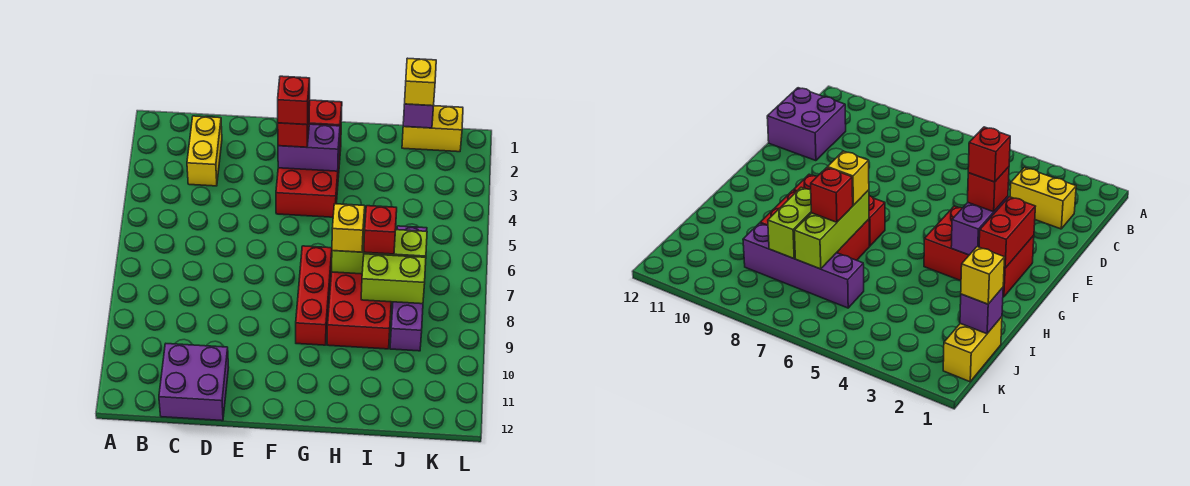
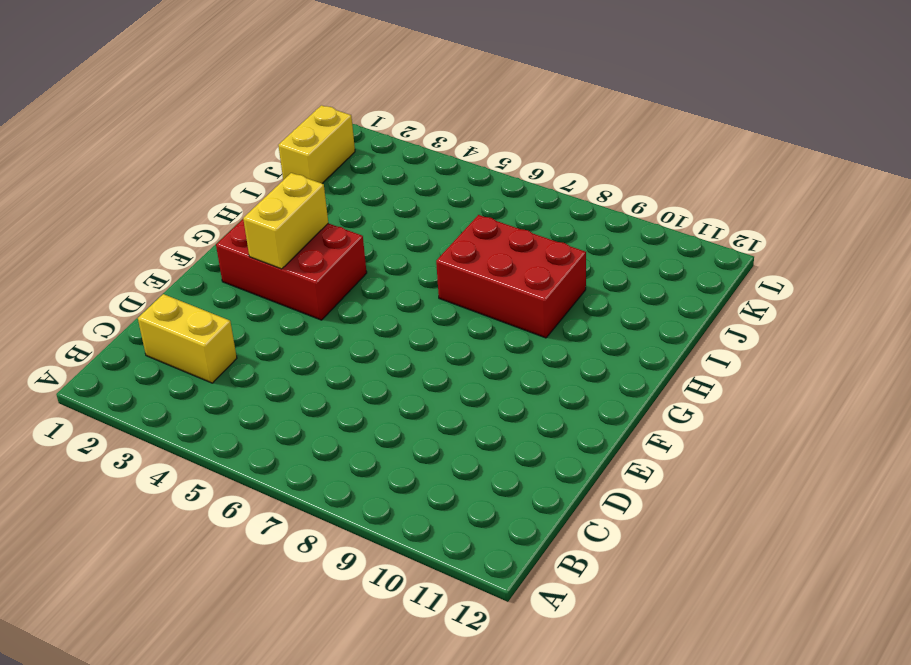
yellow brick F3:G3 level 2 -> purple brick F3:G3 level 2
none -> purple brick C11:D12 level 1
none -> red brick G7:G9 level 1
none -> purple brick J6:J9 level 1

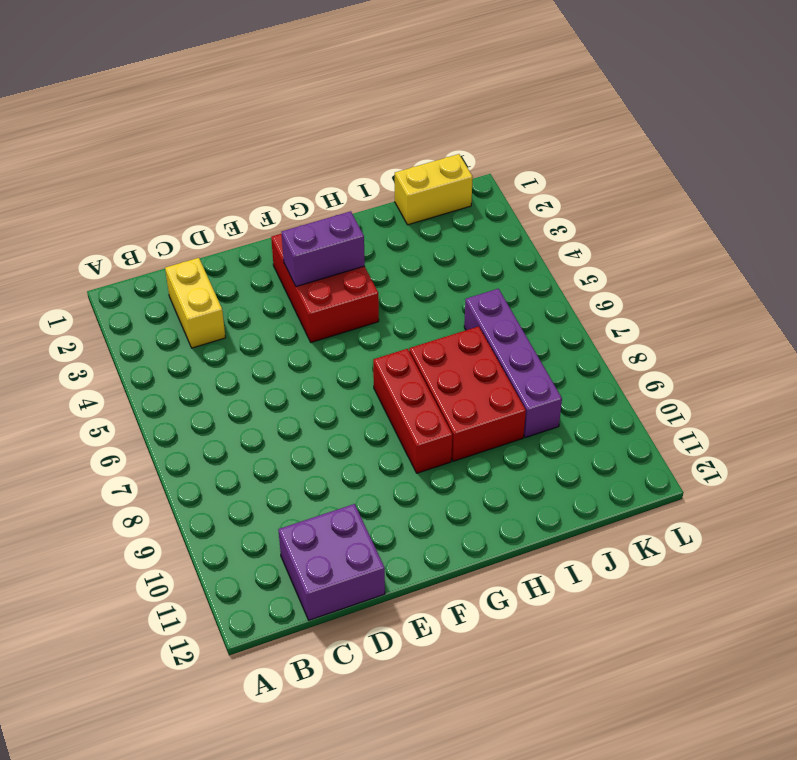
none -> red brick F2:G2 level 2
none -> lime brick H7:J7 level 2
none -> lime brick I8:J8 level 2

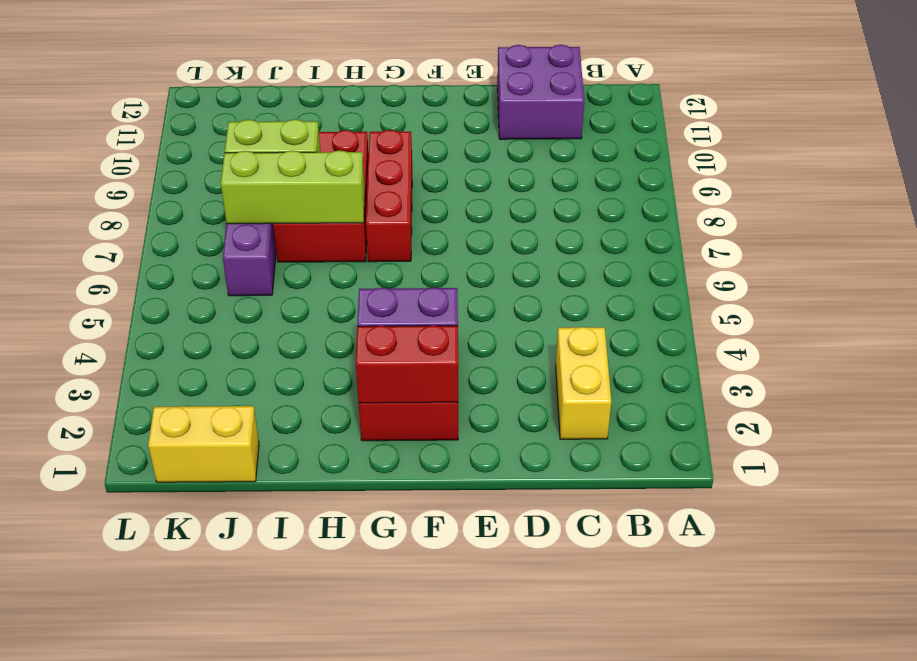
none -> purple brick J1 level 2
none -> red brick F3 level 3
none -> yellow brick H7 level 3

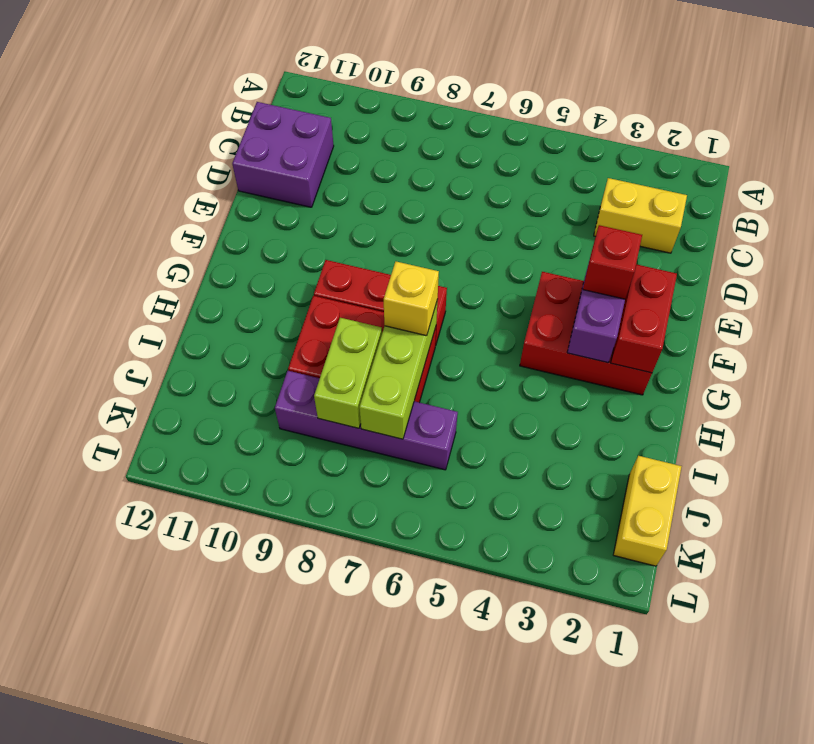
none -> purple brick J1 level 2
none -> red brick I7 level 3
none -> yellow brick J1 level 3

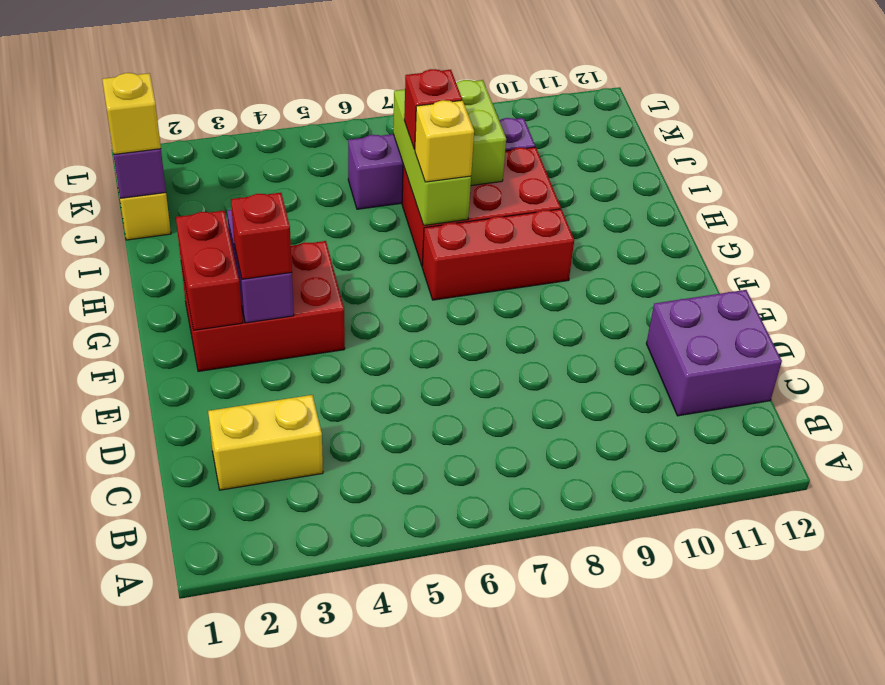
none -> red brick F3 level 4

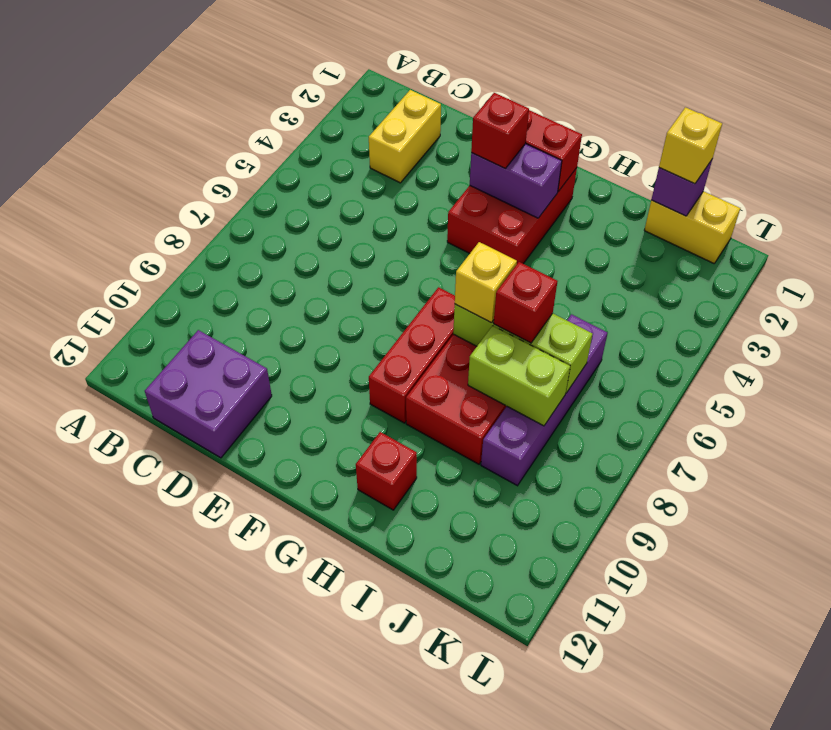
red brick H11 level 1 -> red brick F3 level 4

